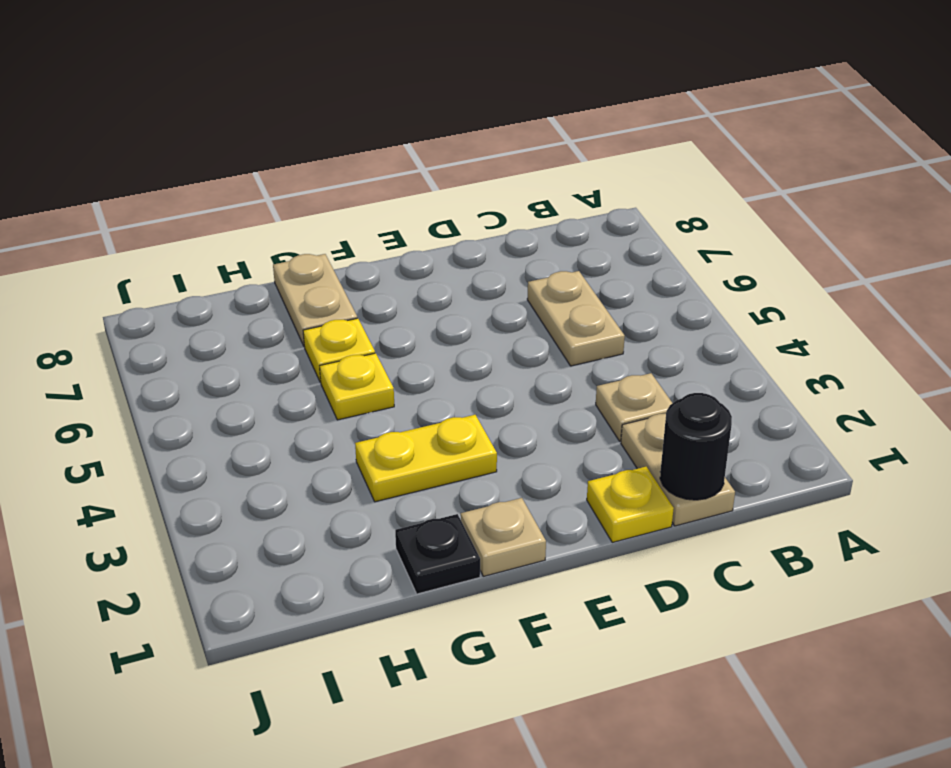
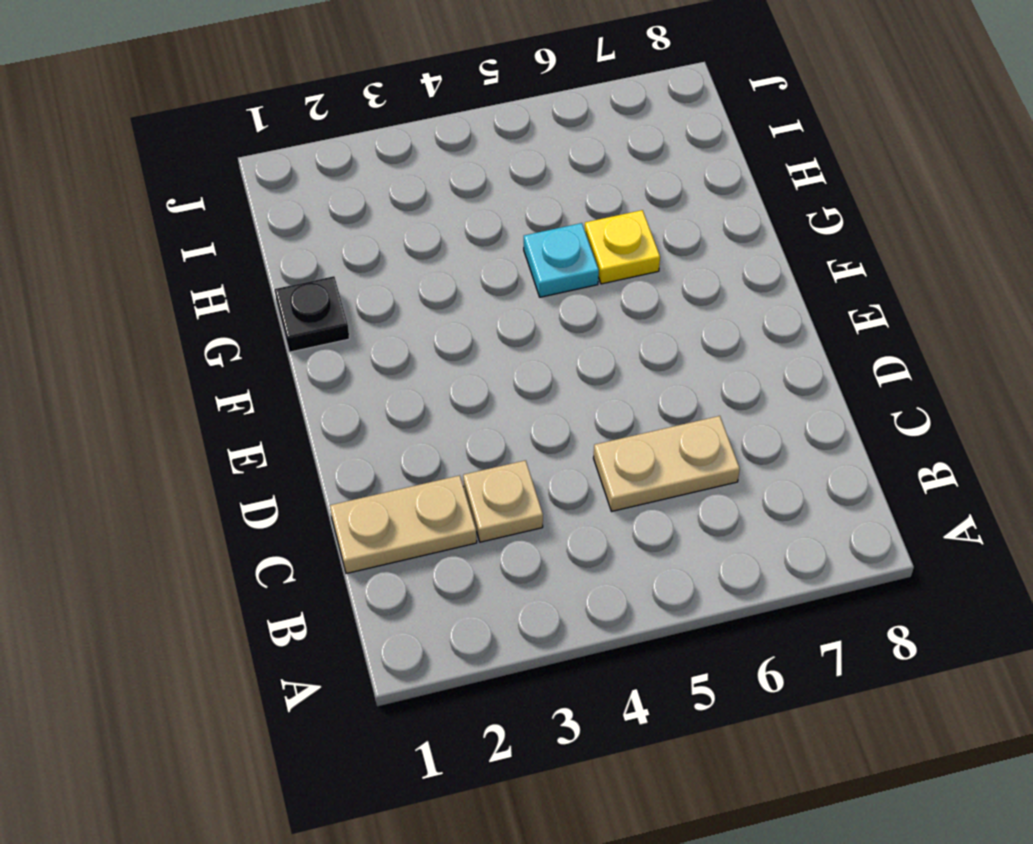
cyan plate G5 level 1 -> yellow plate G5 level 1
none -> yellow plate D1 level 1
none -> tan plate F1 level 1

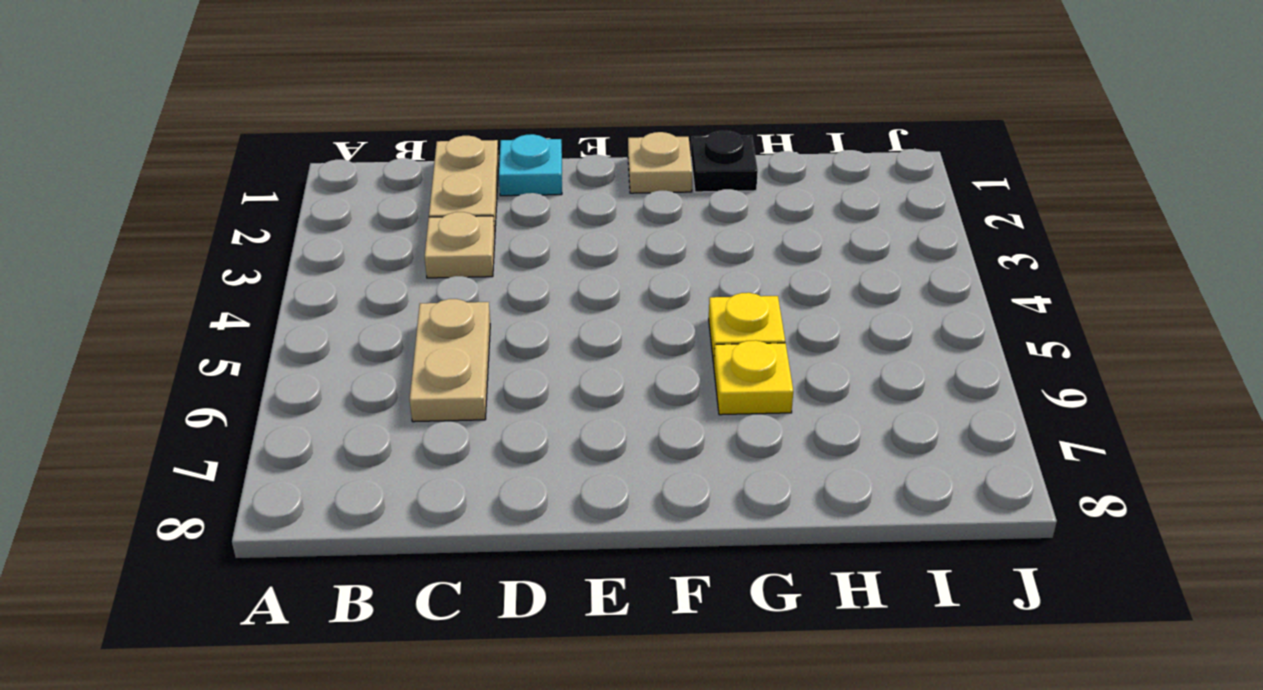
cyan plate D1 level 1 -> yellow plate D1 level 1
none -> yellow plate F3:G3 level 1
none -> tan plate G7:G8 level 1

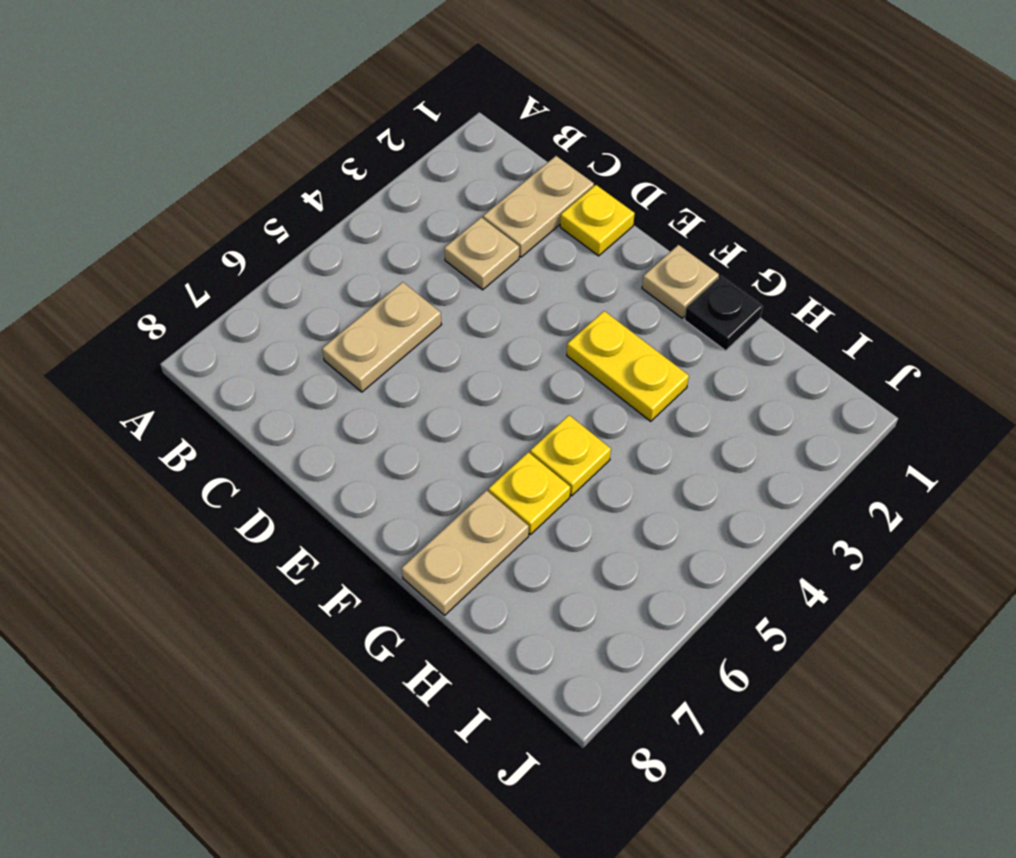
none -> black round brick C1 level 2

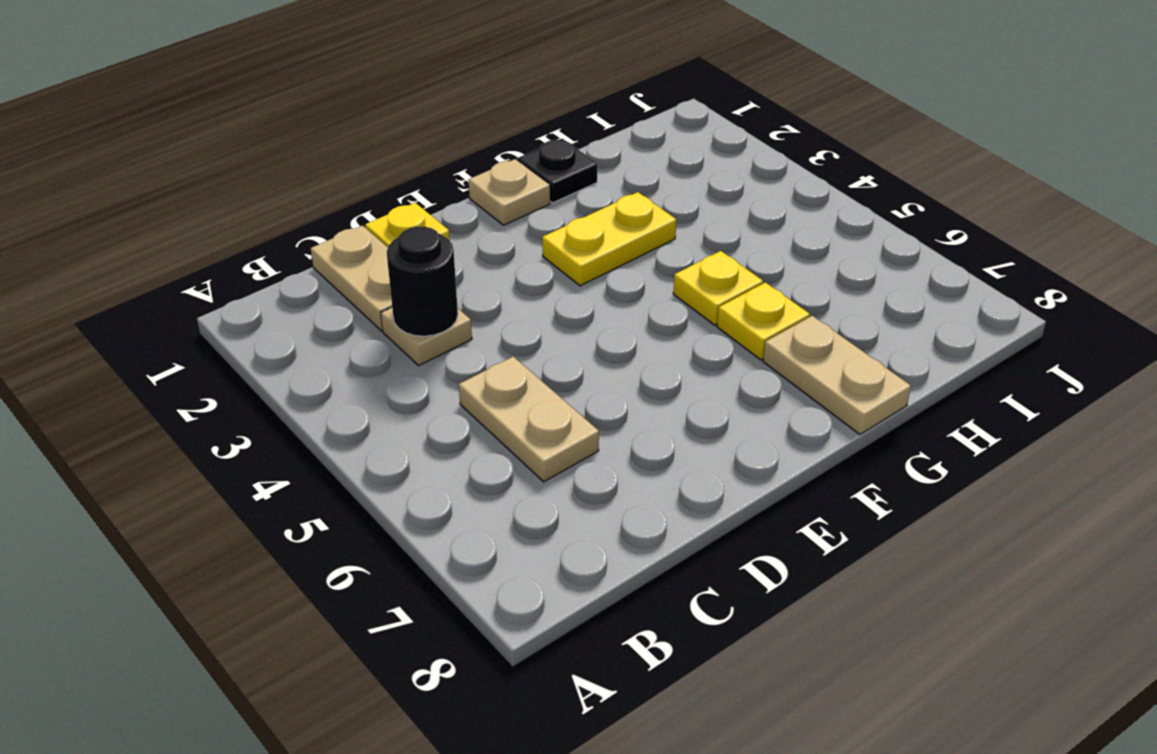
black round brick C3 level 2 -> black round brick C1 level 2

